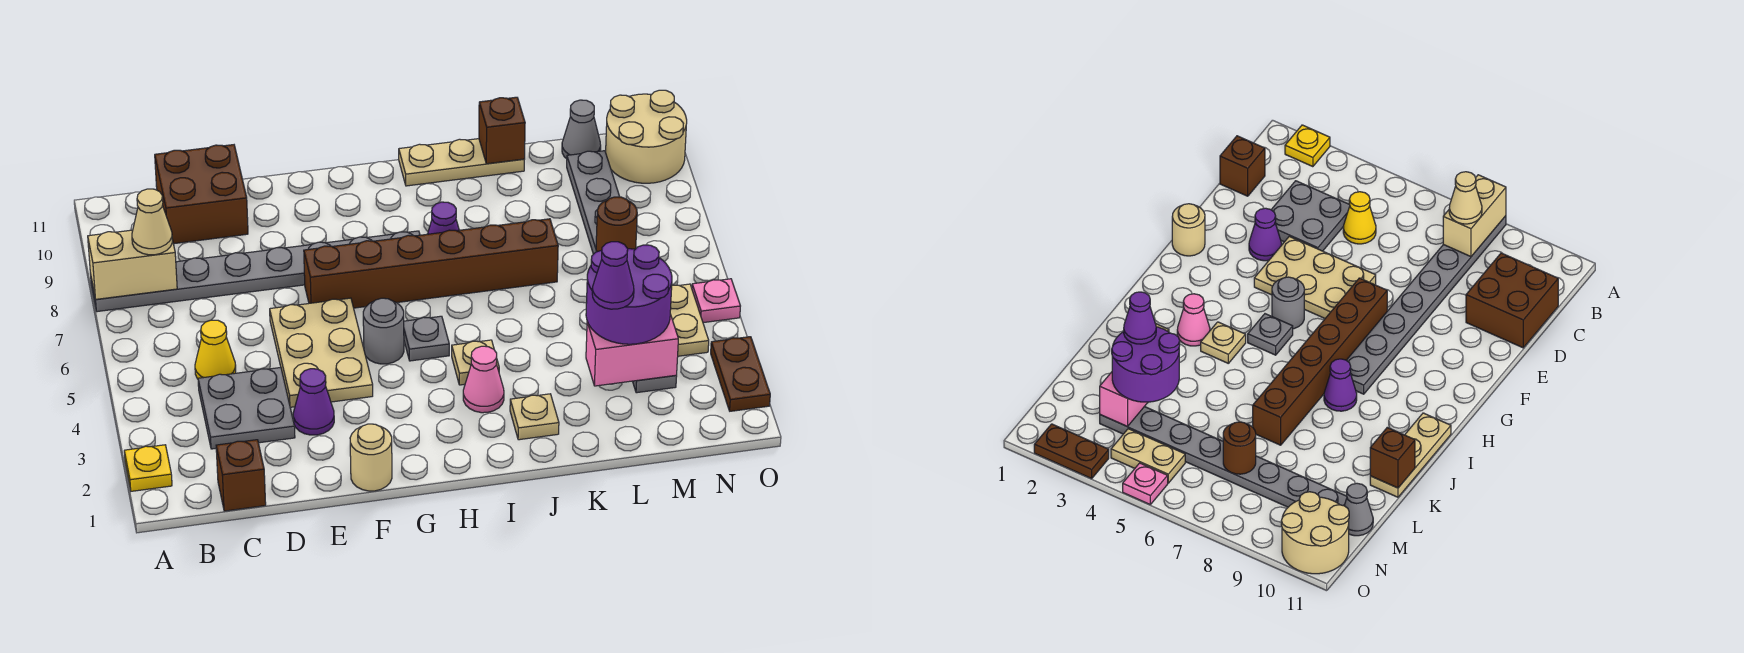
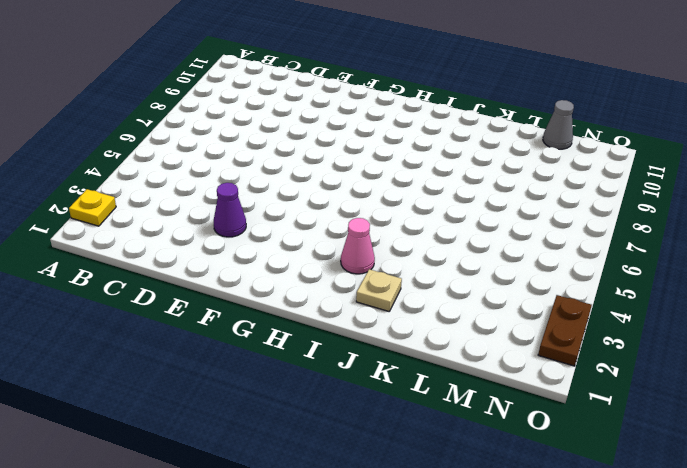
none -> grey plate A8:H8 level 1
none -> brown brick C1 level 1
none -> grey plate C3:D4 level 1
none -> yellow cone C5 level 1

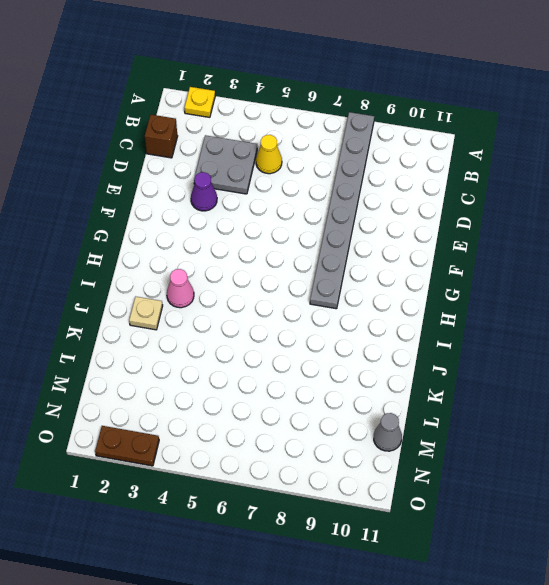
none -> brown brick C10:D11 level 1
none -> tan plate E4:F6 level 1
none -> tan round brick F1 level 1
none -> brown brick F7:K7 level 1

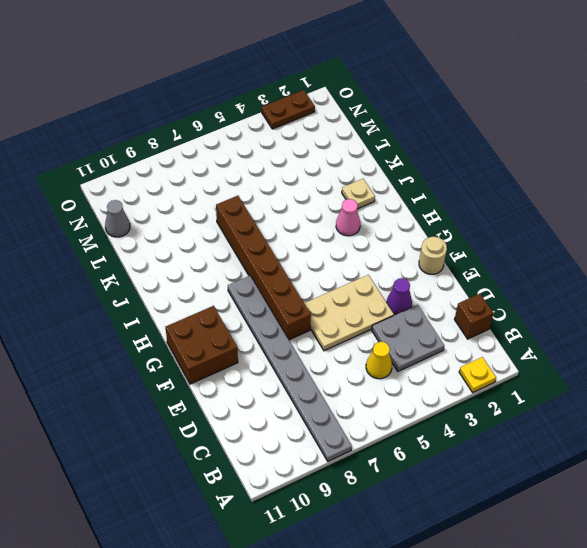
brown brick F10:G11 level 1 -> brown brick C10:D11 level 1
none -> grey round brick G5 level 1
none -> grey plate H5 level 1
none -> tan plate I4 level 1
none -> purple cone I8 level 1

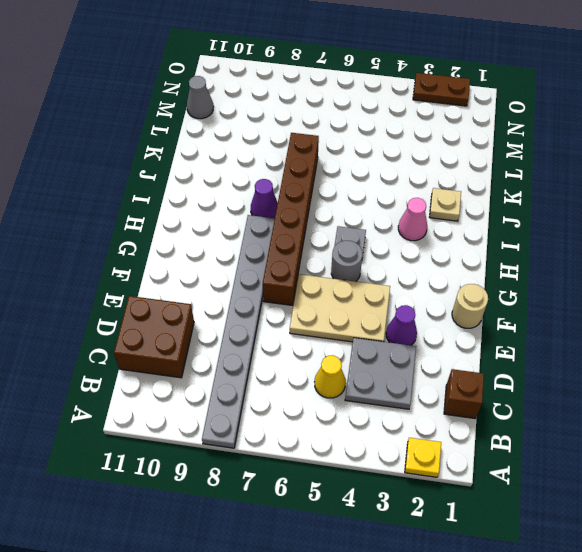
none -> tan plate I4 level 1
none -> tan plate I11:K11 level 1
none -> grey plate M3:M10 level 1
none -> tan plate N4:N5 level 1

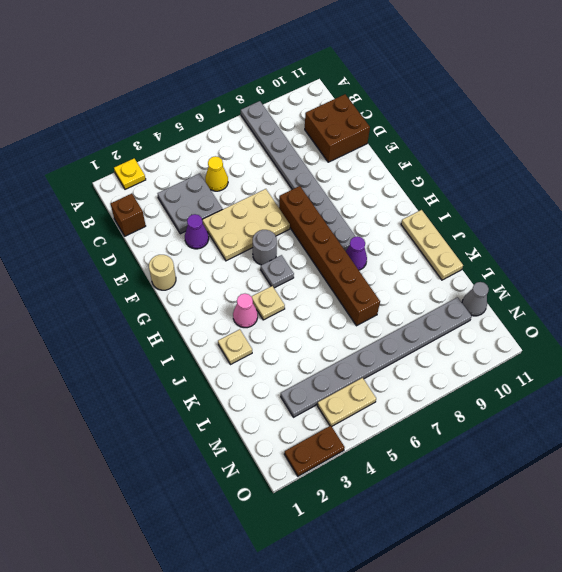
none -> tan round brick N10:O11 level 1
none -> pink plate O5 level 1
none -> tan brick A8:B8 level 2
none -> brown brick K11 level 2

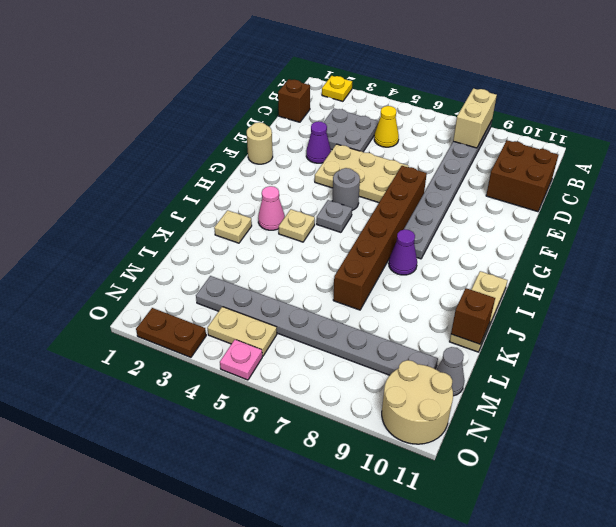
none -> pink brick L3:M3 level 2
none -> brown round brick M7 level 2
none -> tan cone B8 level 3
none -> purple round brick L3:M4 level 3

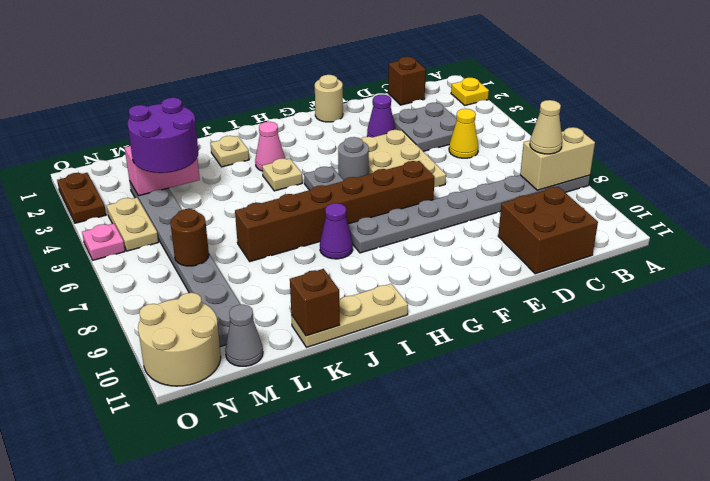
none -> purple cone L3 level 4

